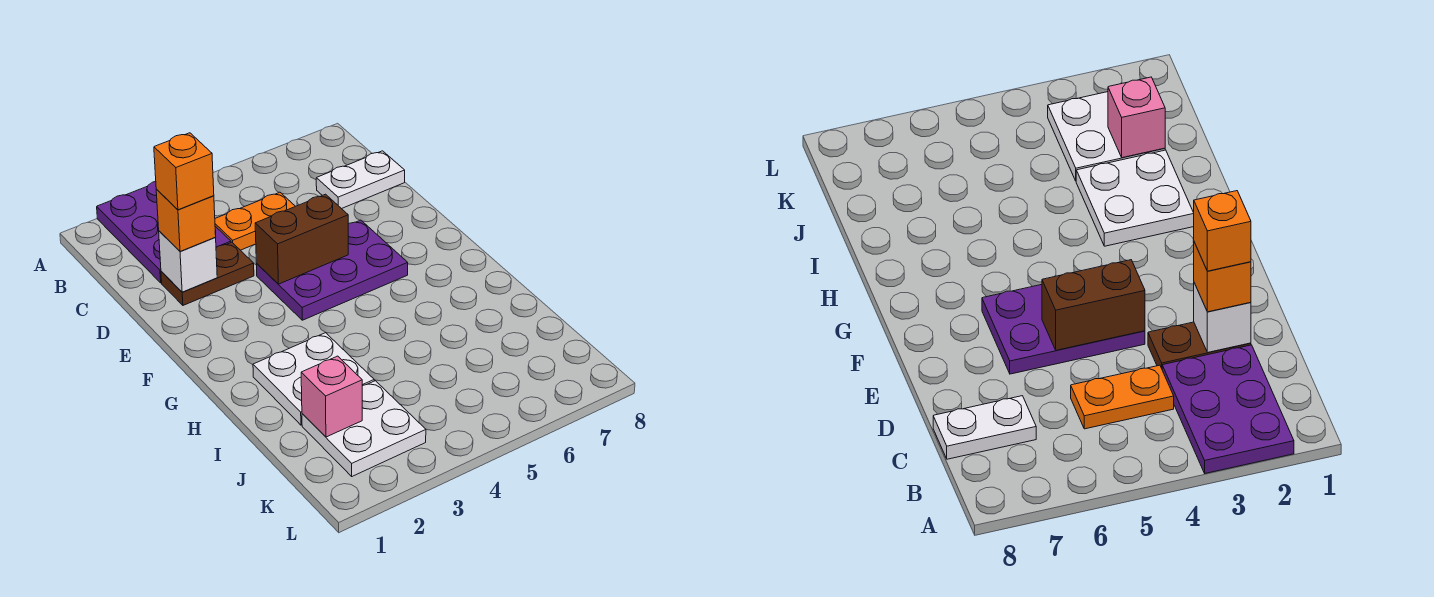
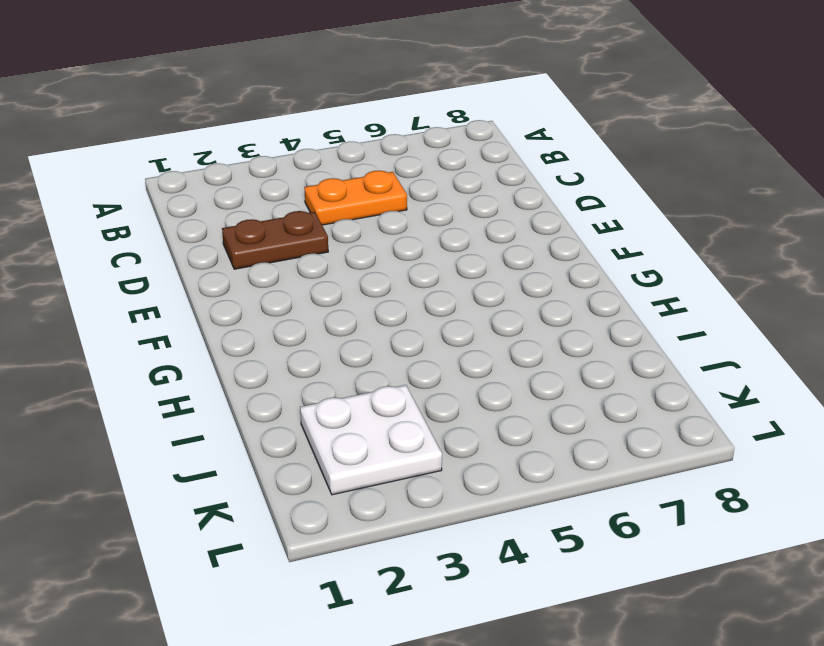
none -> purple plate A2:C3 level 1
none -> white plate C7:C8 level 1
none -> purple plate E4:F6 level 1

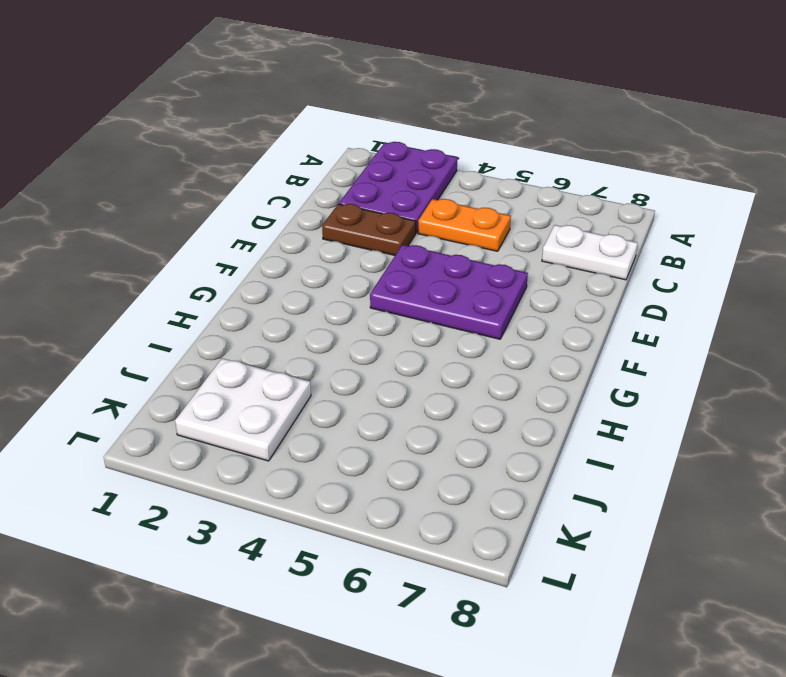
none -> white plate H2:I3 level 1
none -> white brick D2 level 2
none -> brown brick E4:E5 level 2

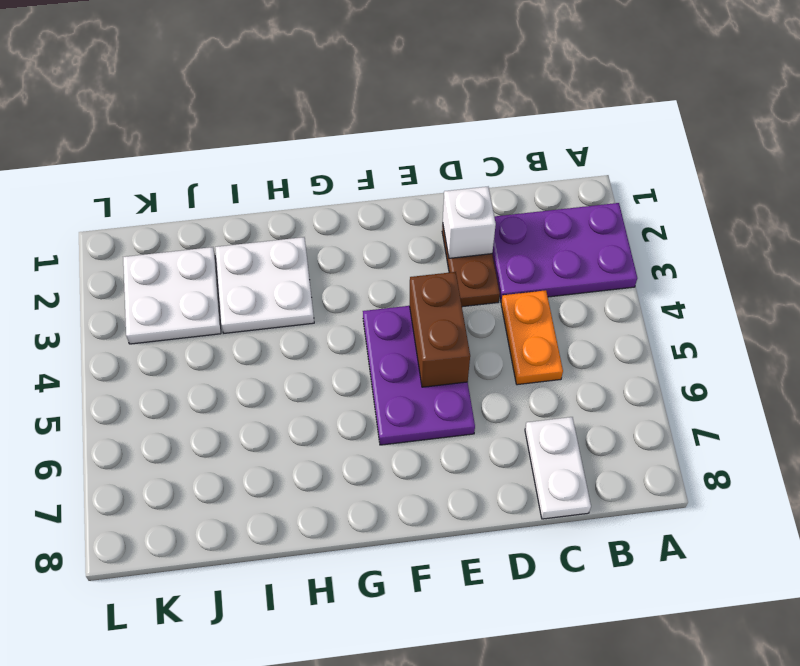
none -> pink brick J2 level 2
none -> orange brick D2 level 3
none -> orange brick D2 level 4

